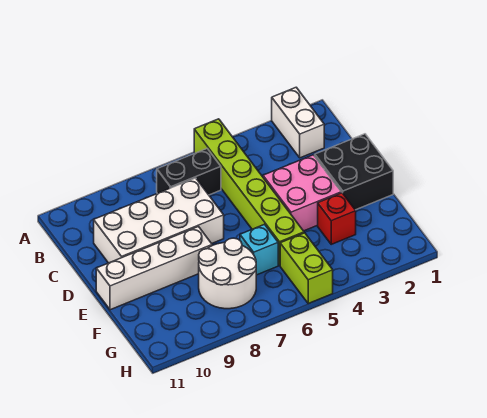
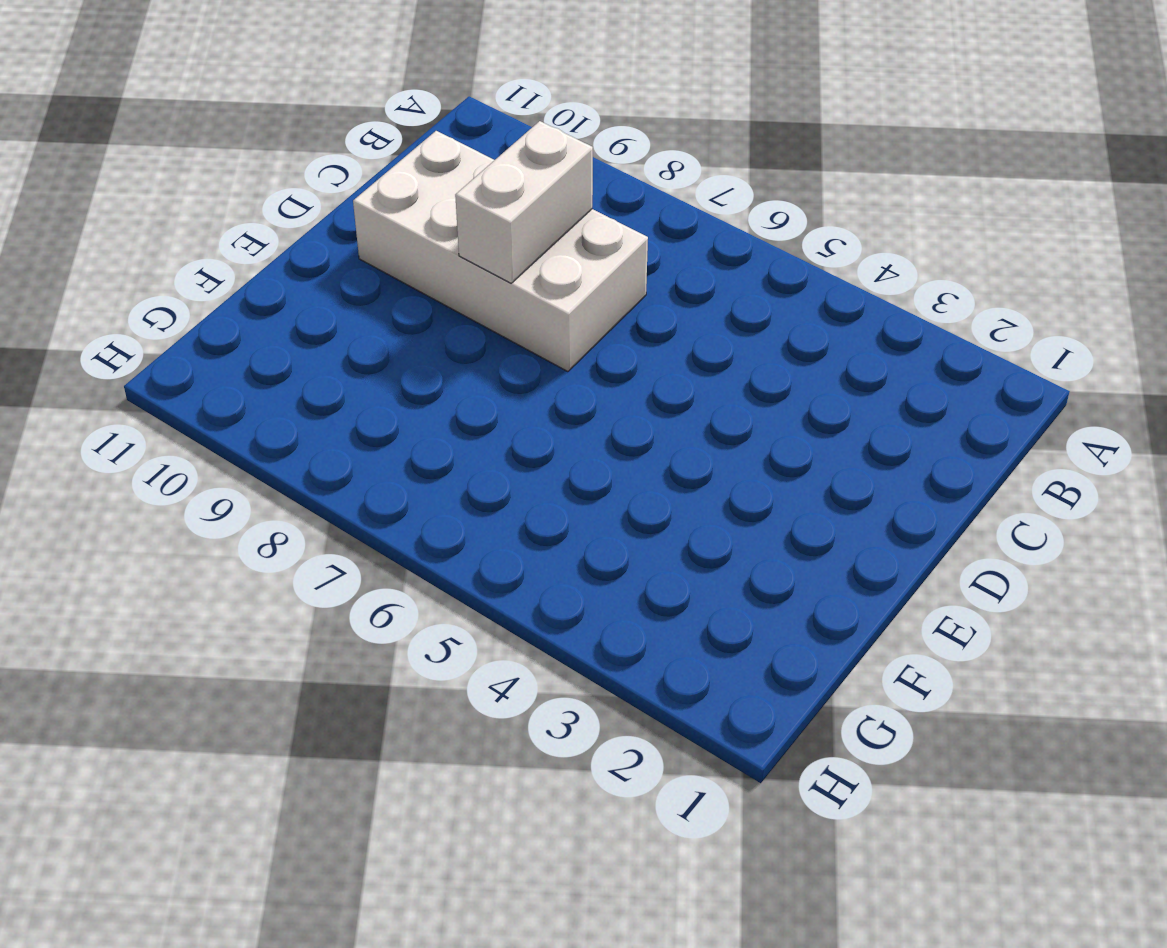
white brick C8:D8 level 2 -> white brick A2:B2 level 1
none -> lime brick A5:F5 level 1
none -> black brick B6:B7 level 1

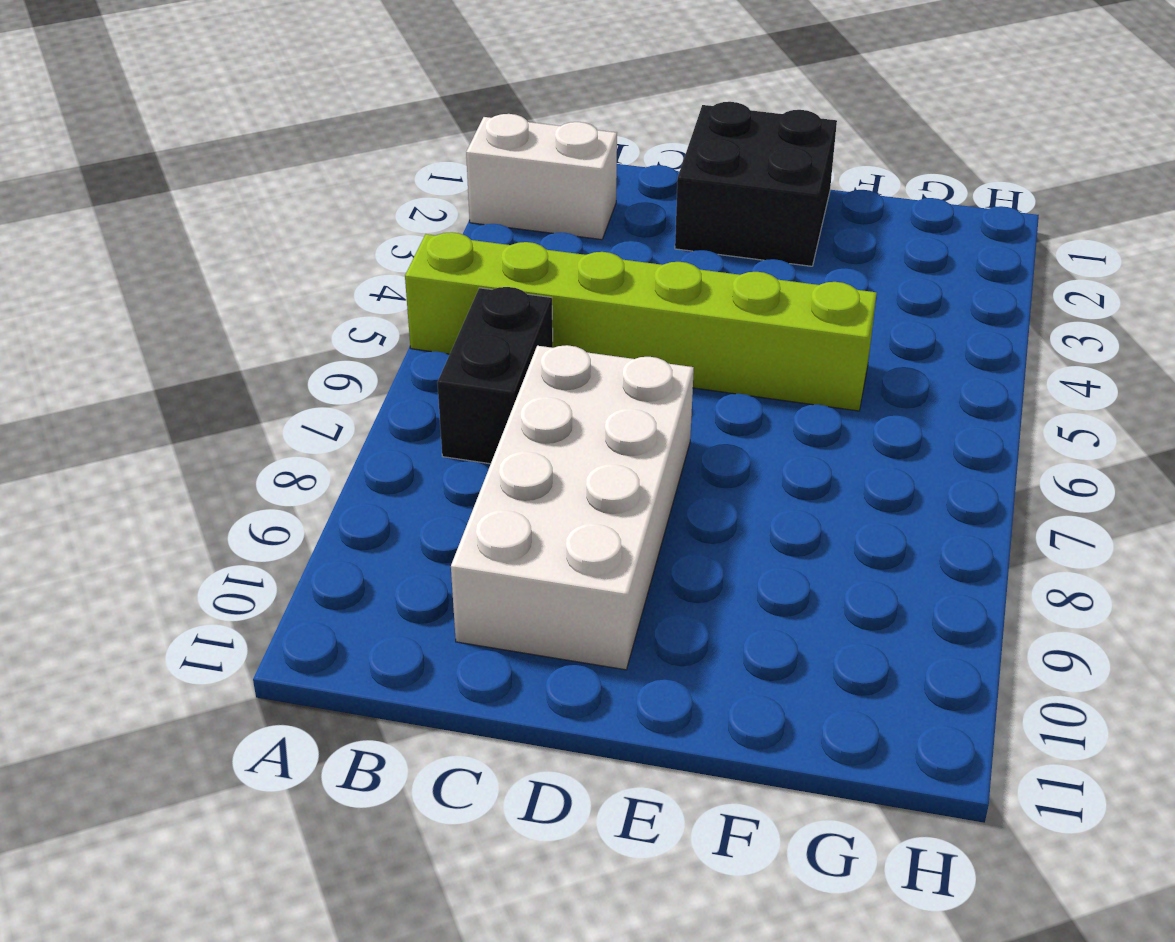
none -> pink brick D3:E4 level 1
none -> white brick E8:E11 level 1

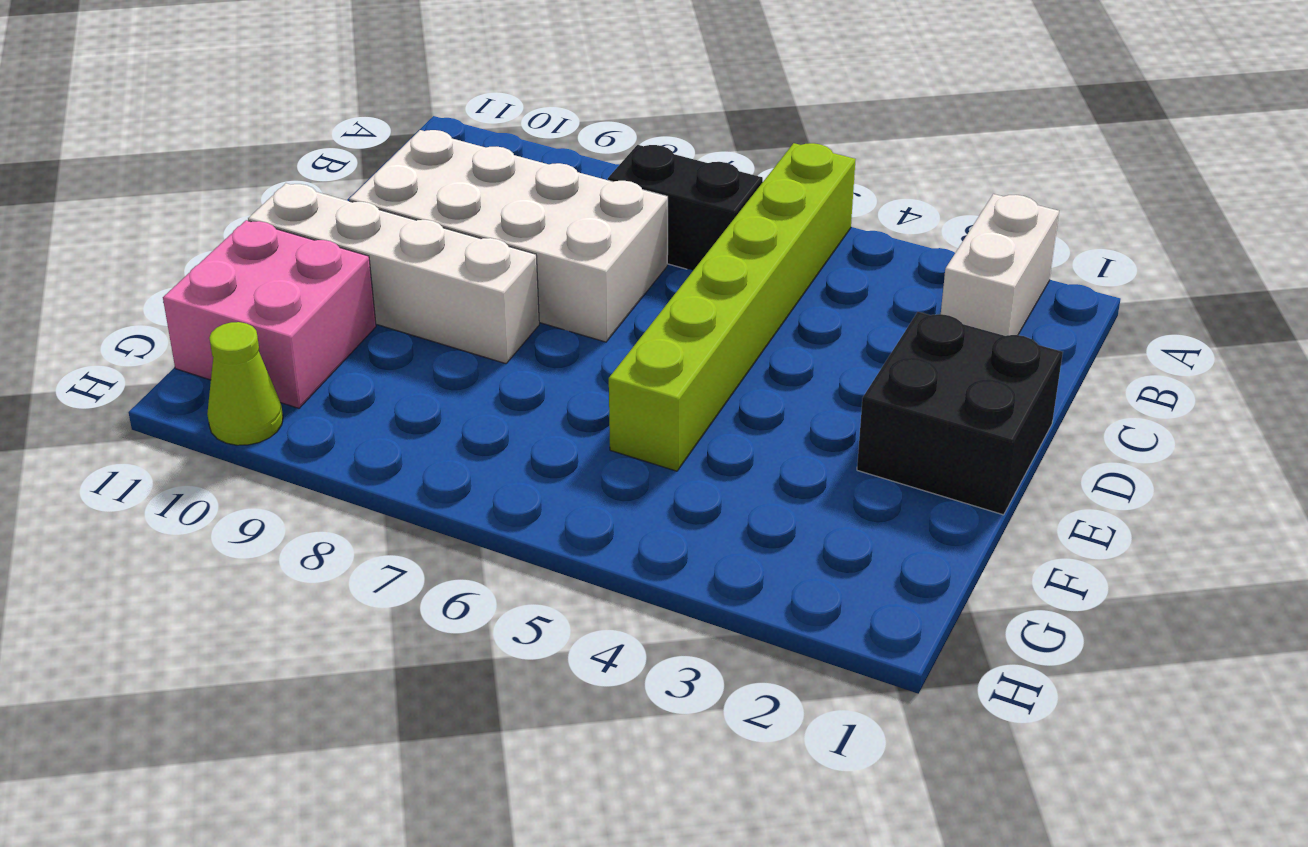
pink brick F10:G11 level 1 -> pink brick D3:E4 level 1
lime cone H10 level 1 -> none
none -> red brick F3 level 1
none -> cyan brick F6 level 1

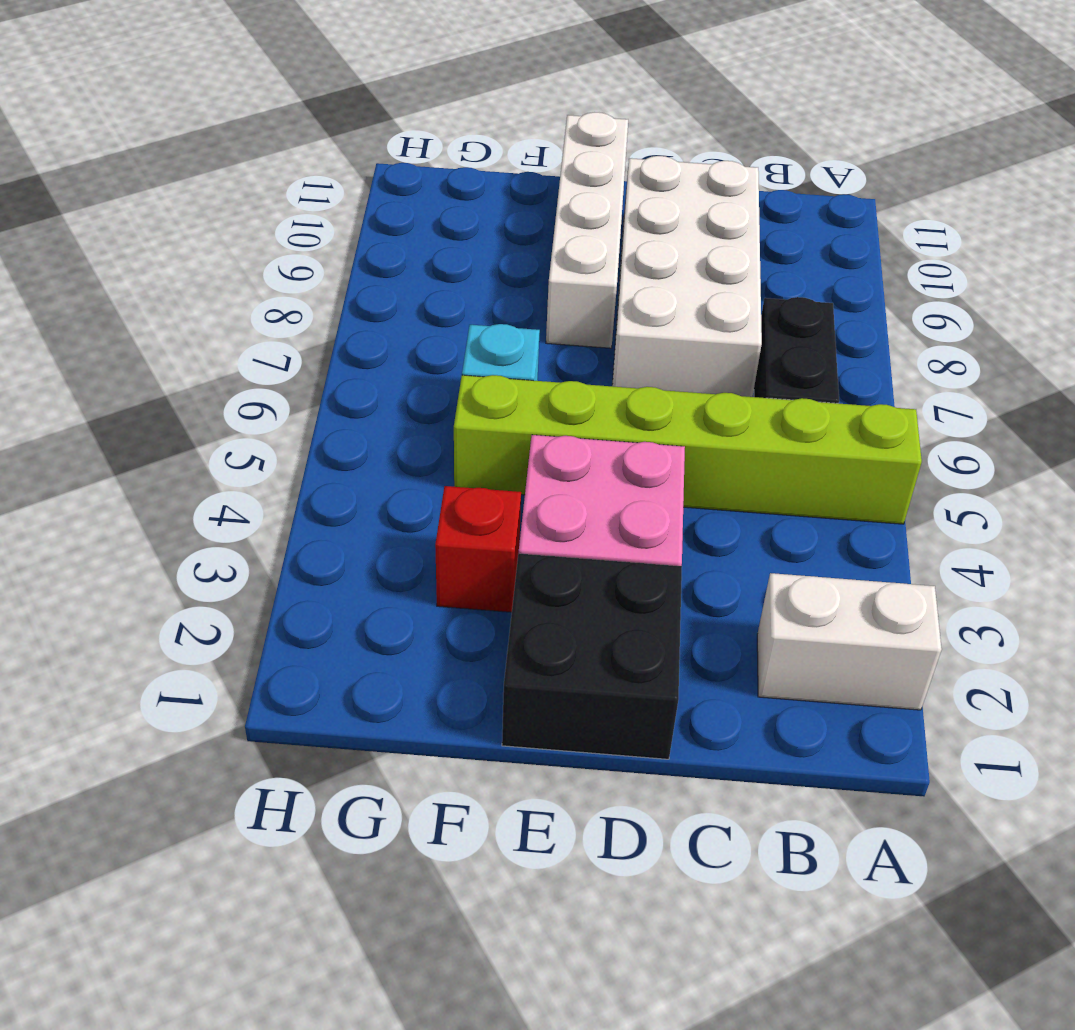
none -> white round brick F7:G8 level 1
none -> lime brick G5:H5 level 1

